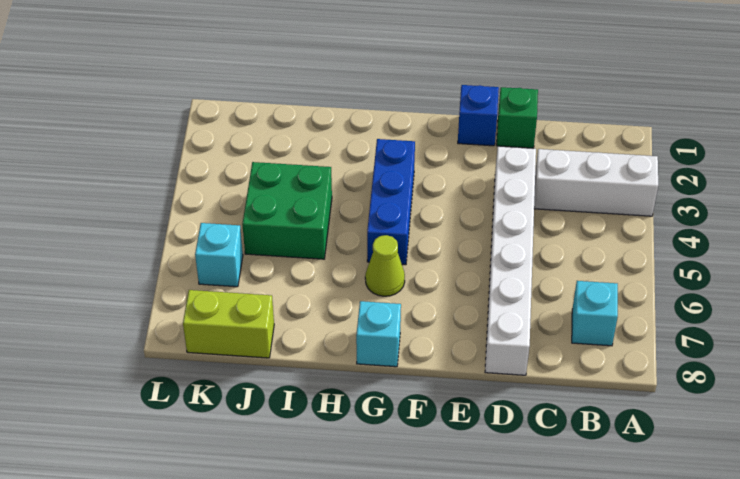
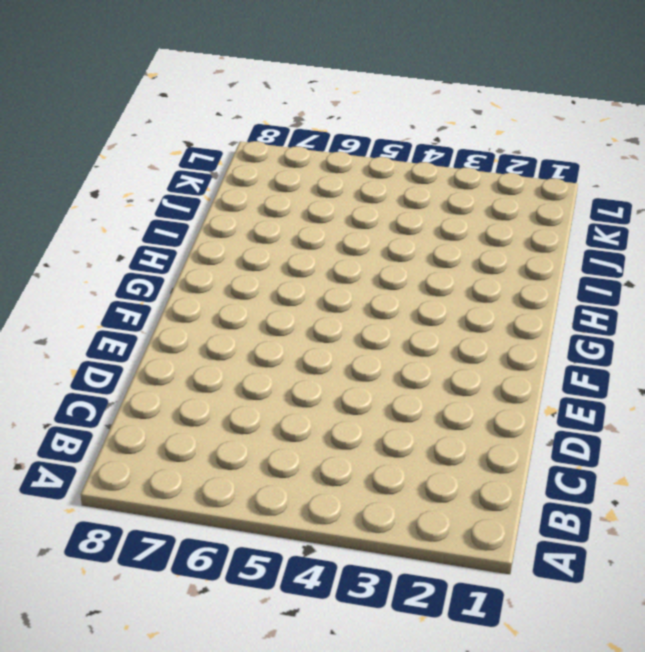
none -> white brick A3:C3 level 1
none -> cyan brick B7 level 1

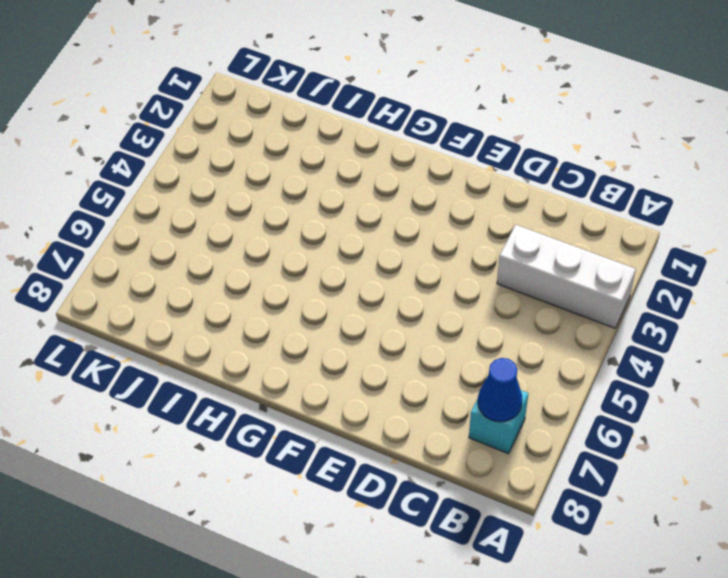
blue cone B7 level 2 -> none
none -> green brick D1 level 1
none -> white brick D3:D8 level 1

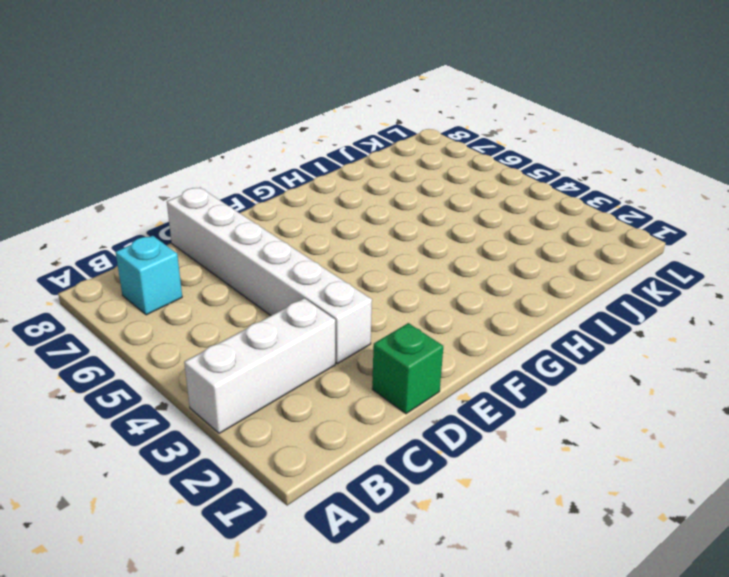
none -> blue brick E1 level 1
none -> blue brick G3:G5 level 1

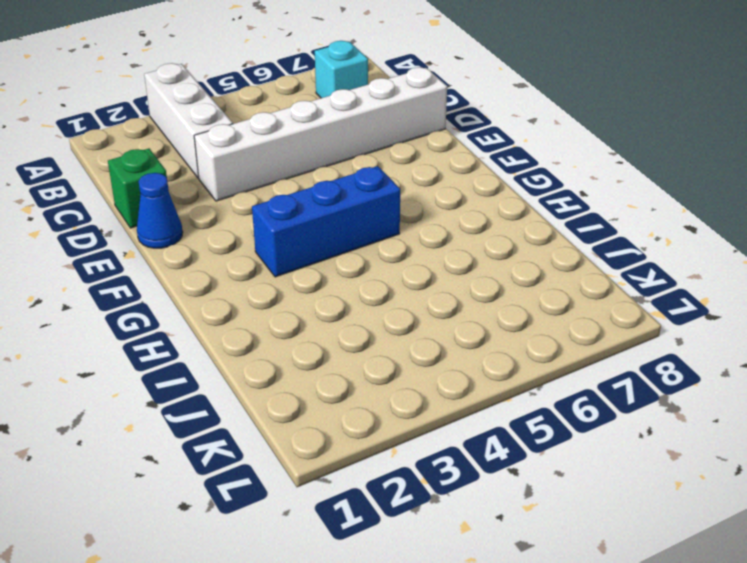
blue cone E1 level 1 -> blue brick E1 level 1
none -> lime cone G6 level 1
none -> cyan brick G8 level 1

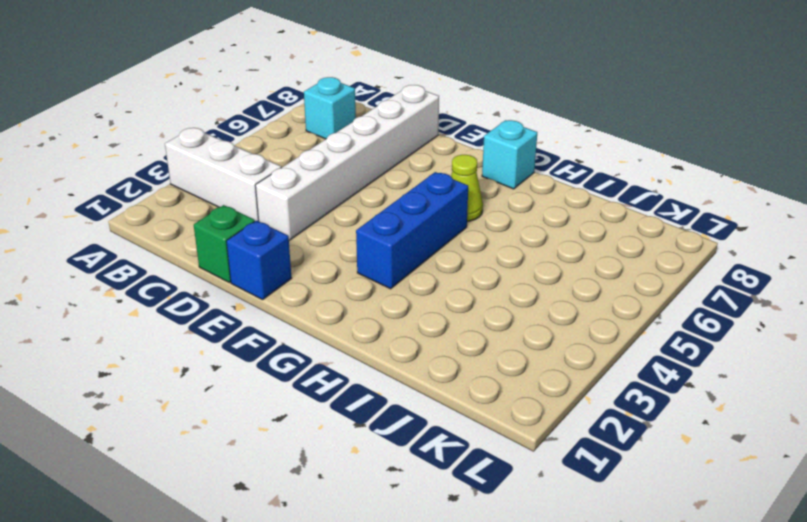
none -> green brick I4:J5 level 1
none -> lime brick J8:K8 level 1

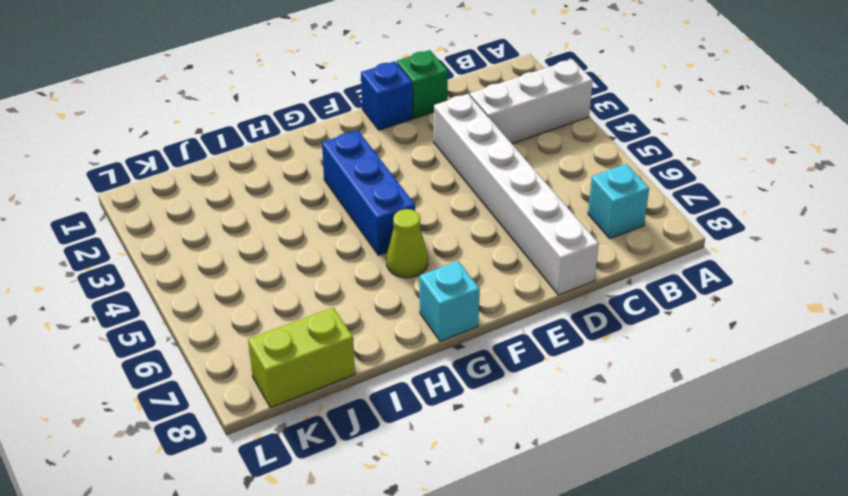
none -> green brick I4:J5 level 1
none -> cyan brick K6 level 1

